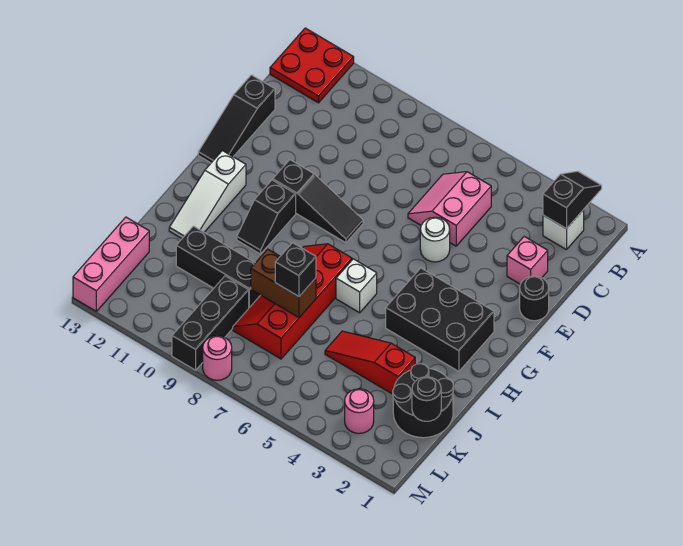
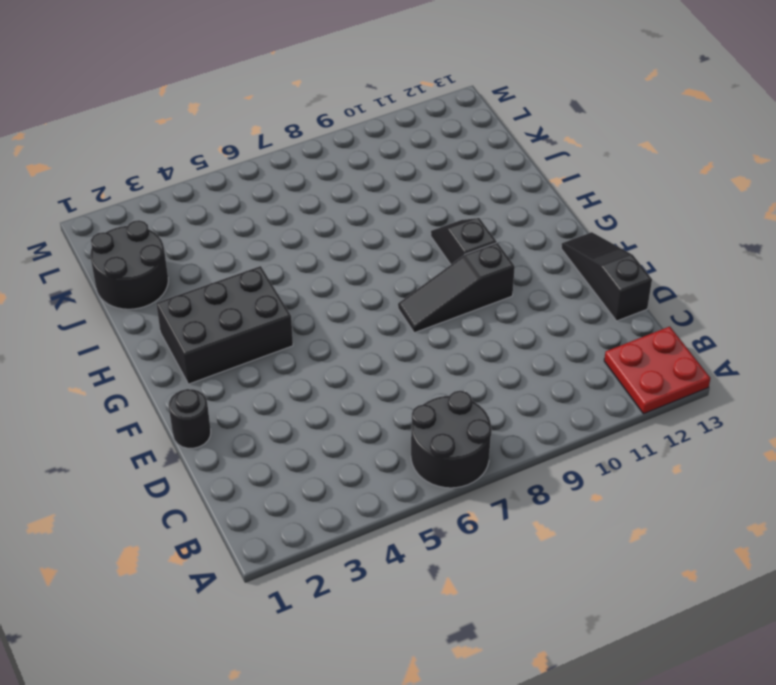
black round brick A6:B7 level 1 -> none
none -> white brick B2 level 1
none -> pink slope C5:D6 level 1 top 5
none -> pink brick D2 level 1

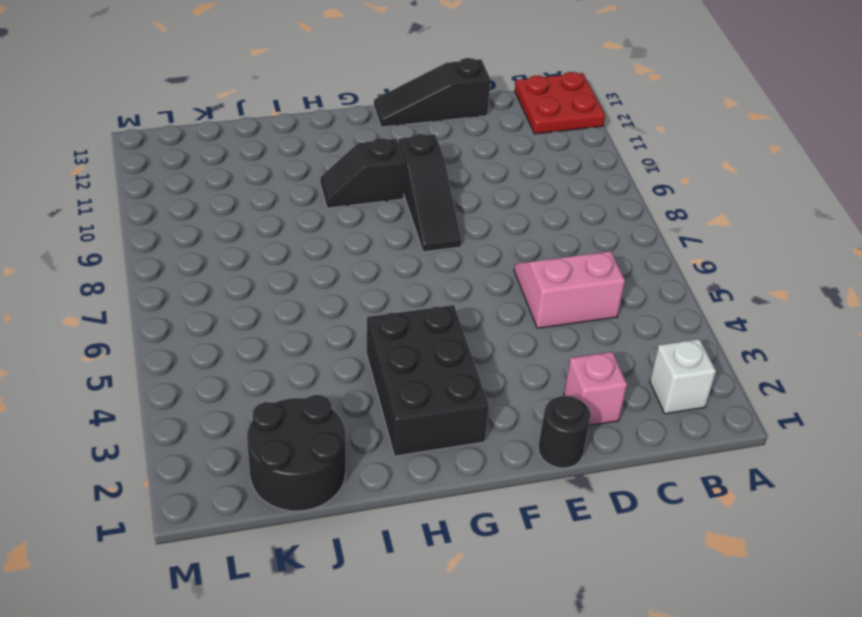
none -> white round brick E5 level 1
none -> white slope G12:I12 level 1 top G
none -> white brick H6 level 1

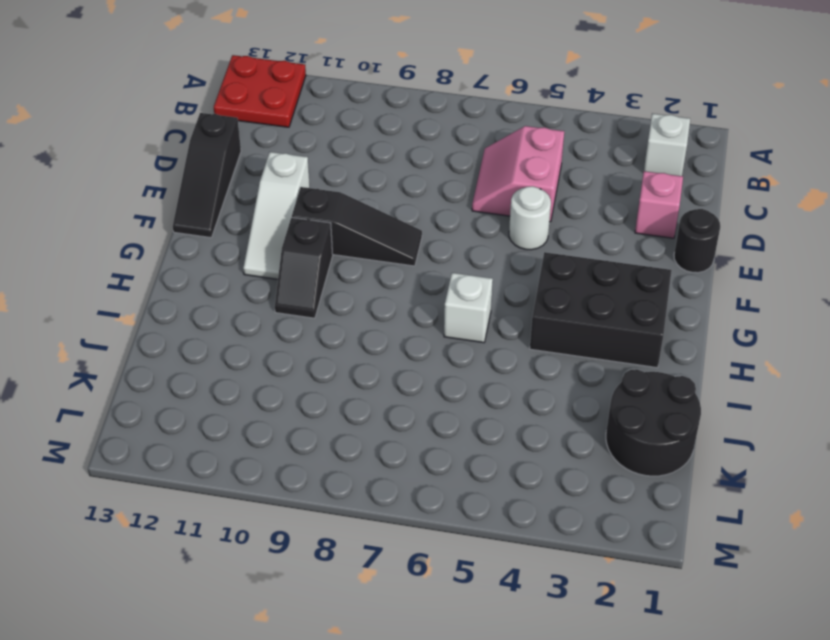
white slope E11:G11 level 1 top E -> white slope G12:I12 level 1 top G
none -> red slope H7:K8 level 1 top 7
none -> red slope J3:J5 level 1 top 3
none -> black brick J9:J11 level 1

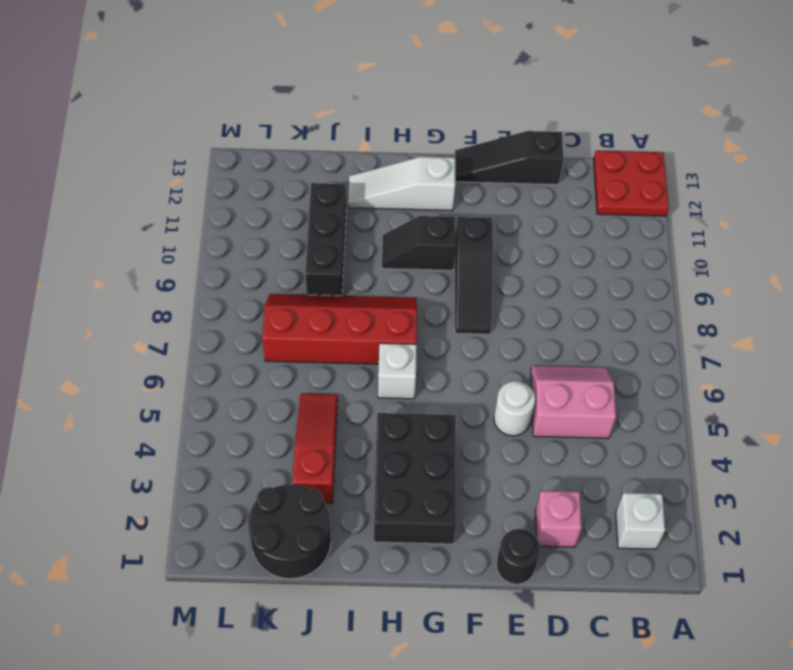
none -> black brick K9:M9 level 1
none -> pink brick K13:M13 level 1
none -> pink round brick L3 level 1

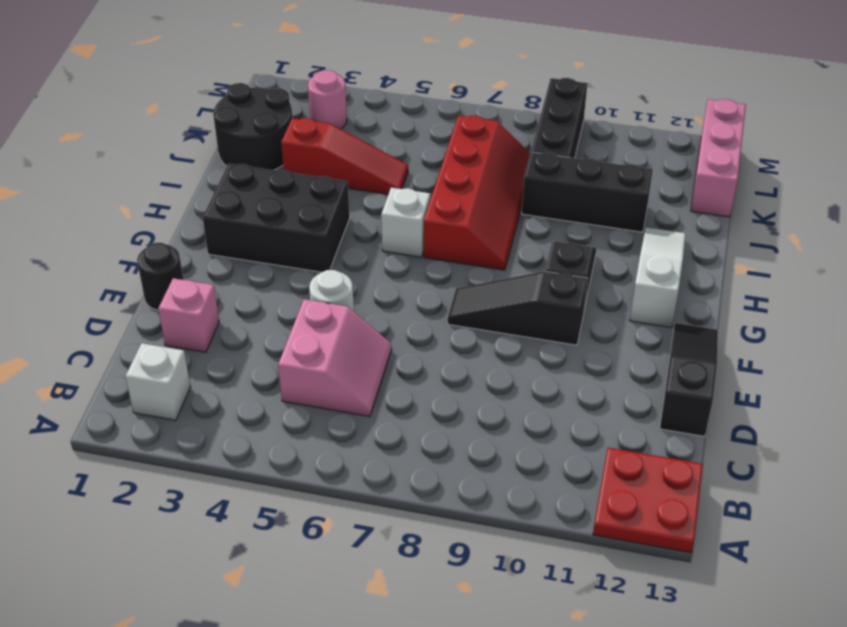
none -> pink round brick M8 level 1
none -> black slope A2:B2 level 2 top B
none -> brown brick J7:J8 level 2

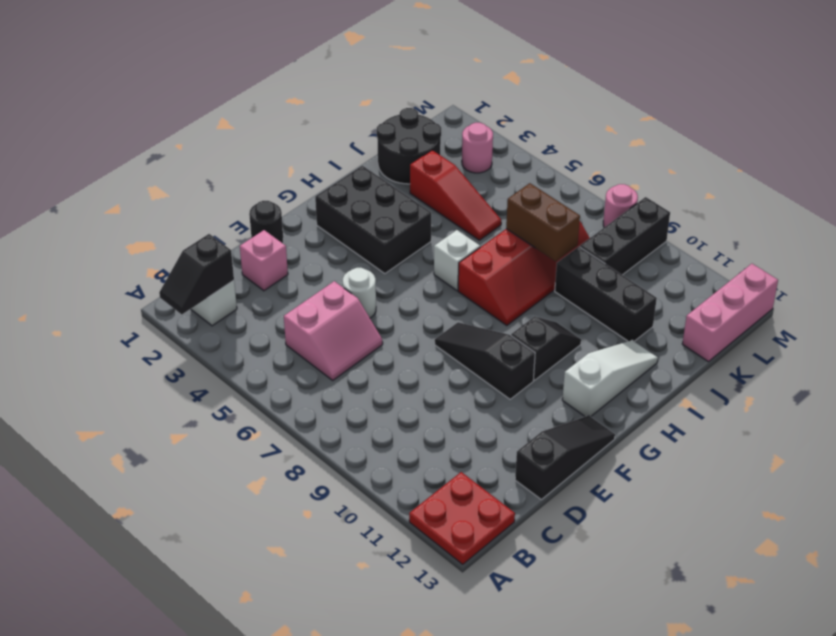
none -> black round brick K1 level 2
none -> black brick J7 level 3

